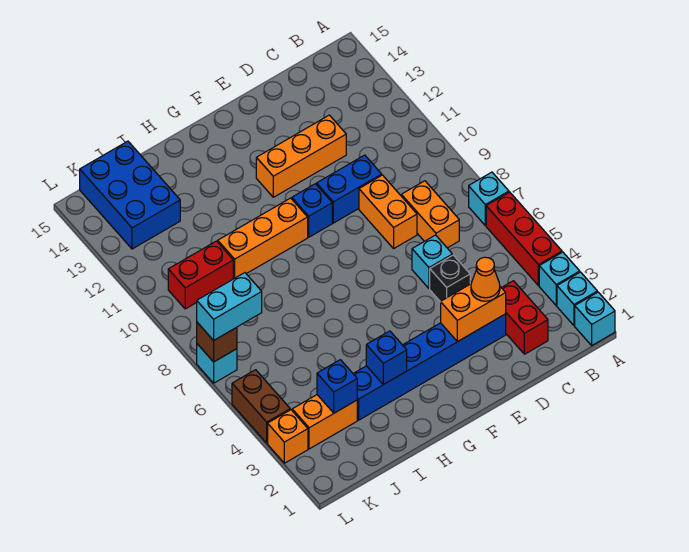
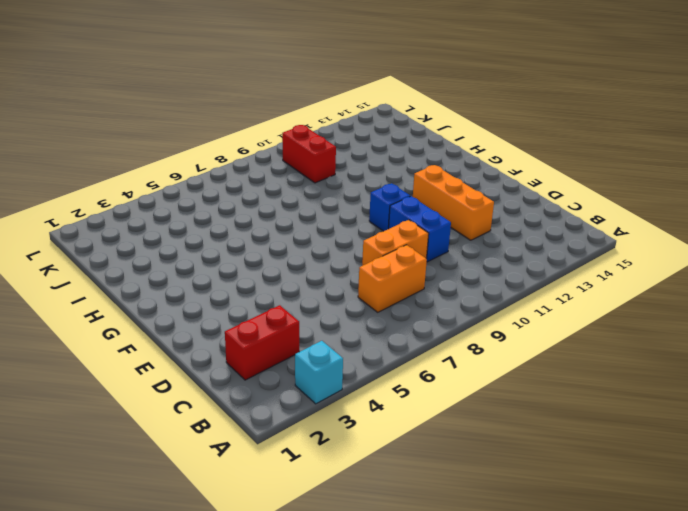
none -> cyan brick A1 level 1
none -> cyan brick A2 level 1
none -> red brick A4:A6 level 1

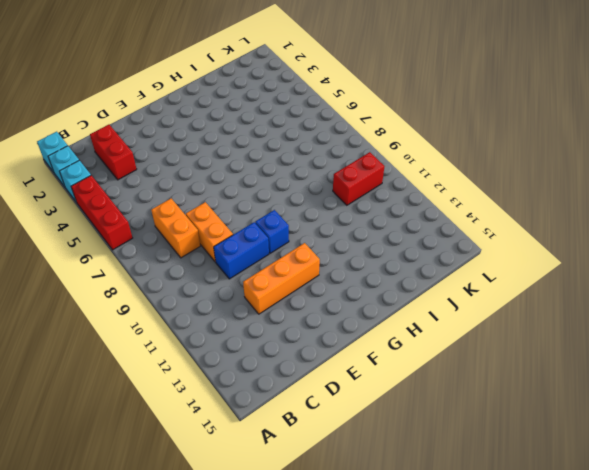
none -> cyan brick A7 level 1
none -> blue brick D3:I3 level 1
none -> black brick D5 level 1

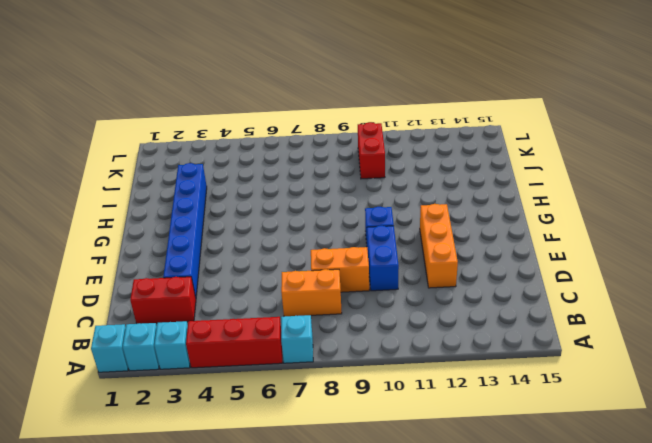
none -> black brick D5 level 1
none -> cyan brick D6 level 1
none -> orange brick G10:I10 level 1

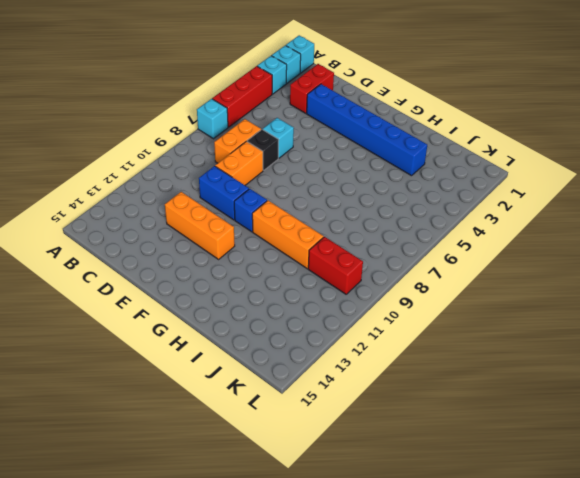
black brick D7 level 1 -> black brick D5 level 1
none -> orange brick J3:K3 level 1
none -> blue brick J13:K15 level 1
none -> orange brick L3 level 1

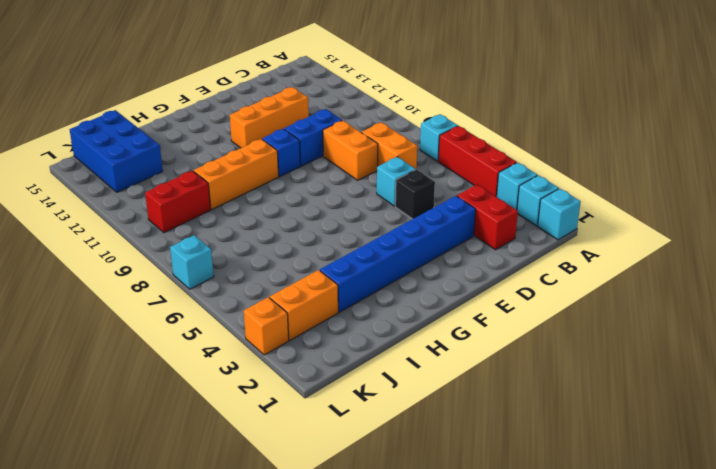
none -> brown brick L4:L5 level 1
none -> orange brick D3:E3 level 2
none -> blue brick H3 level 2

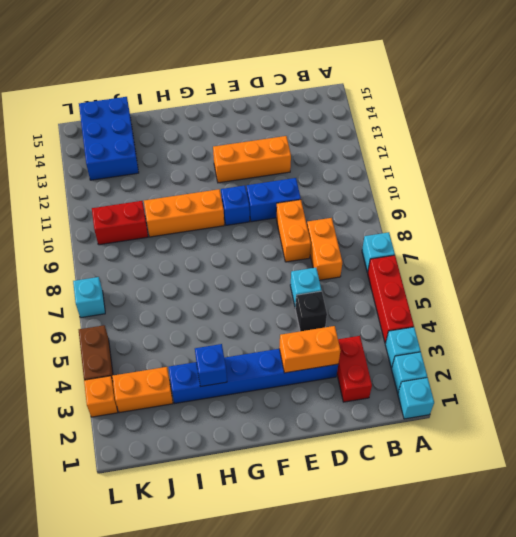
none -> blue brick J3 level 2
none -> brown brick L7 level 2
none -> orange cone D3 level 3

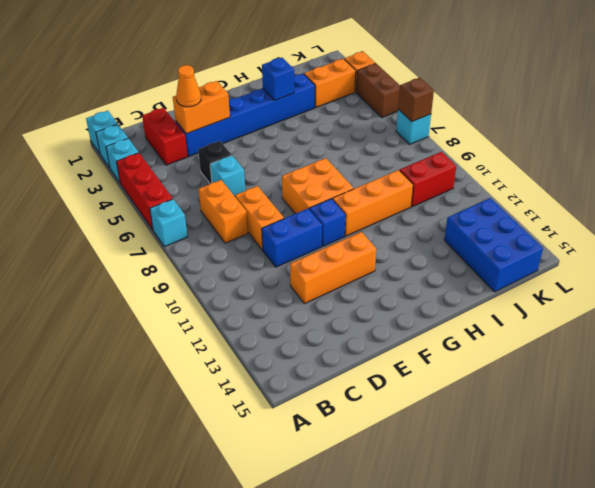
orange brick F8:G9 level 1 -> none
none -> blue brick J3 level 2
none -> cyan brick K7:L7 level 3

